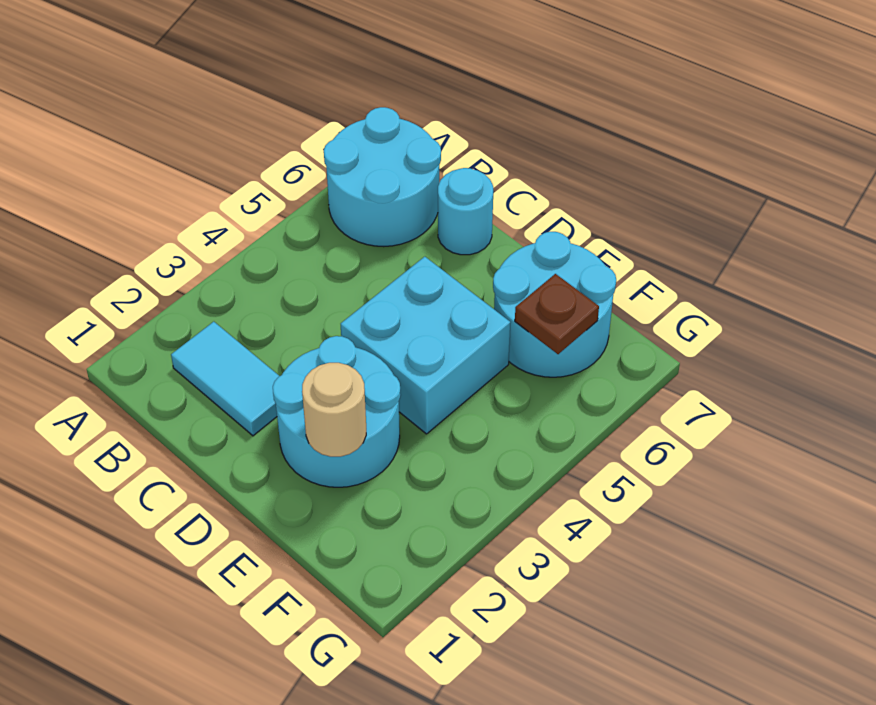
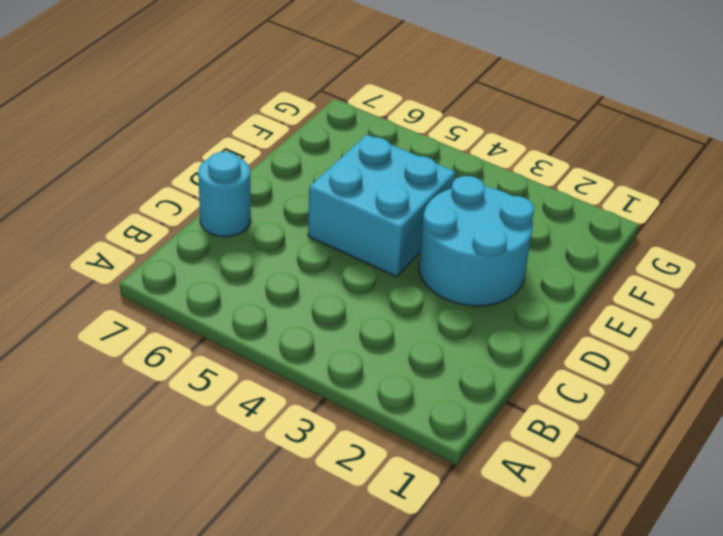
none -> cyan round brick A6:B7 level 1
none -> cyan tile B2:C2 level 1

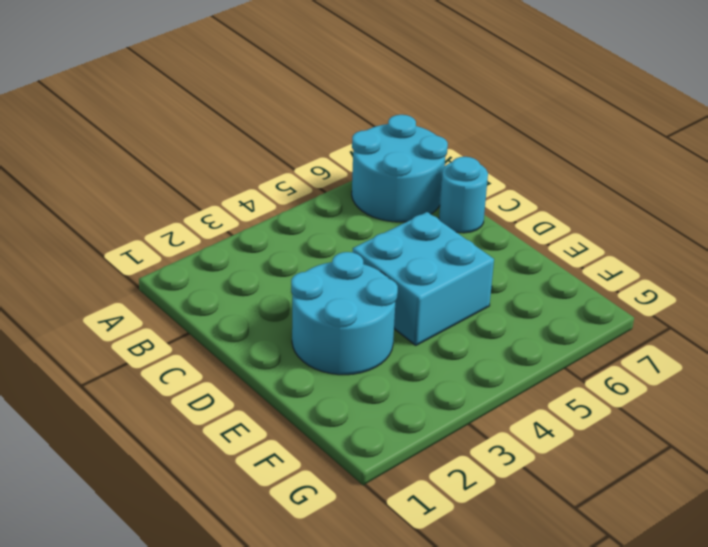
none -> cyan tile B2:C2 level 1
none -> cyan round brick E6:F7 level 1

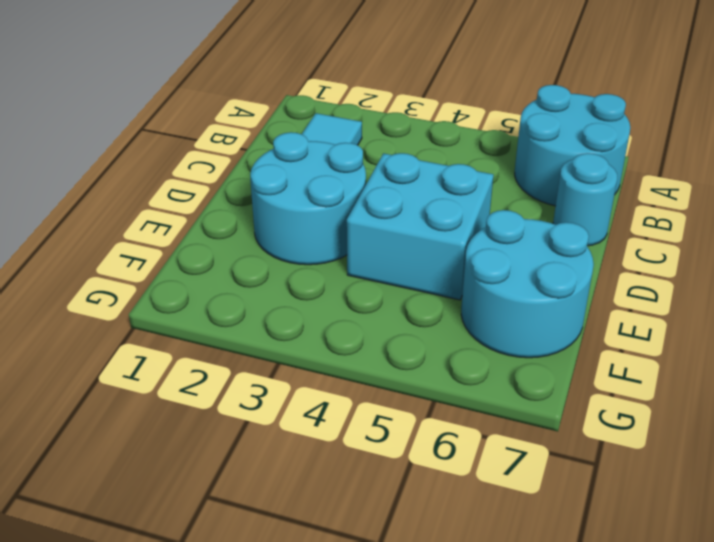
none -> tan round brick E2 level 2
none -> brown plate F6 level 2

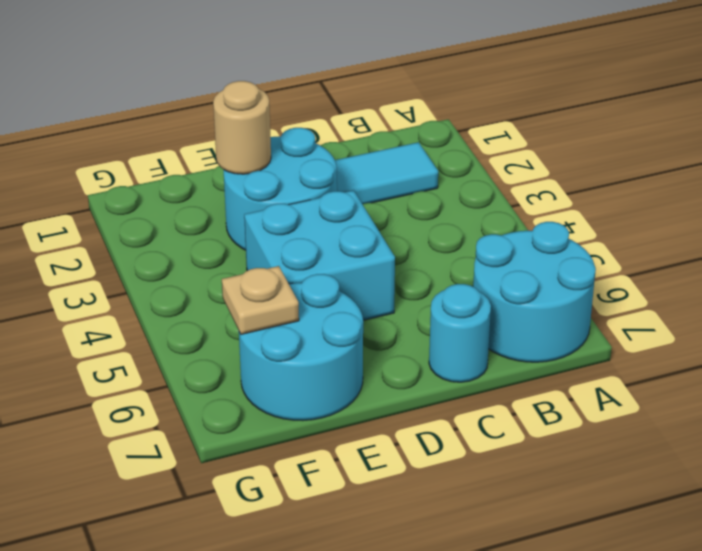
tan plate F6 level 2 -> brown plate F6 level 2

